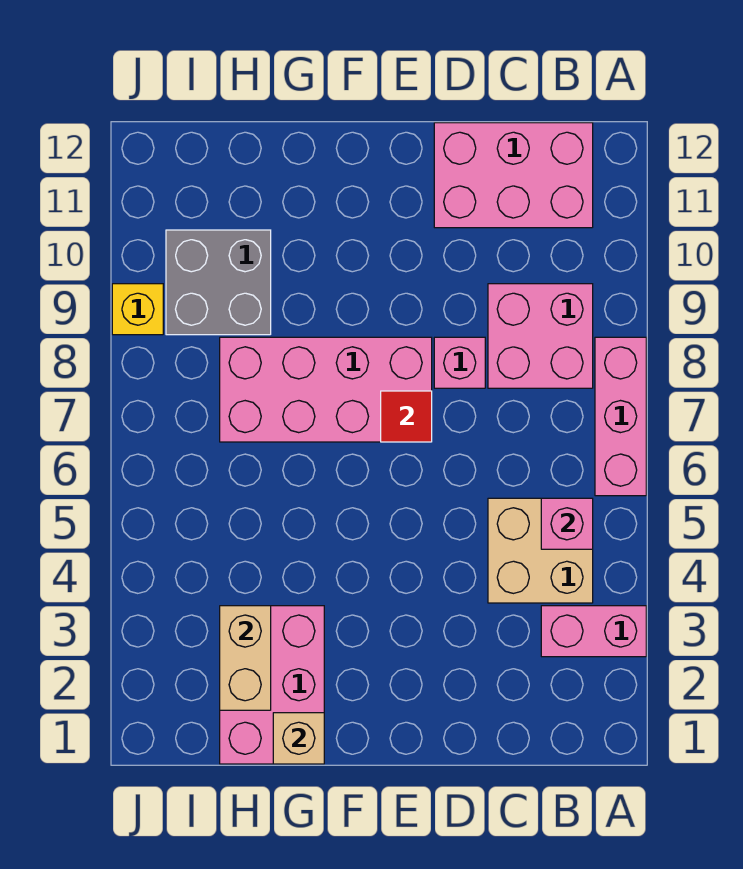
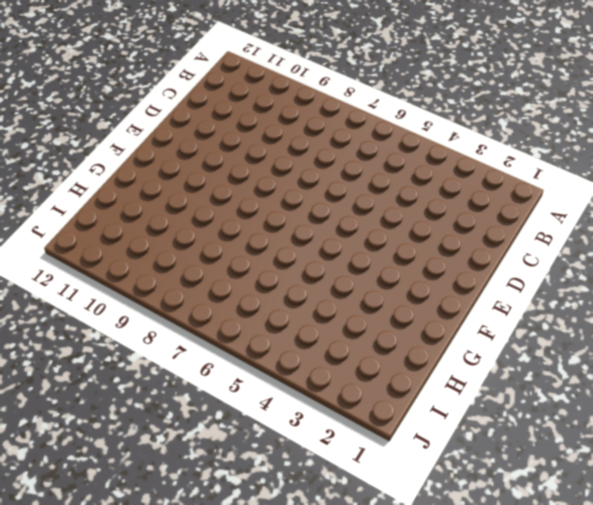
none -> pink brick A3:B3 level 1
none -> pink brick A6:A8 level 1
none -> tan brick B4:C5 level 1

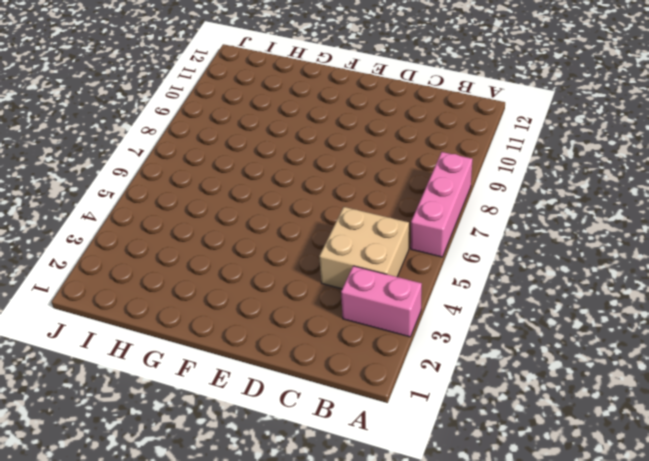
none -> pink brick B8:C9 level 1
none -> pink brick B11:D12 level 1
none -> pink brick D8 level 1

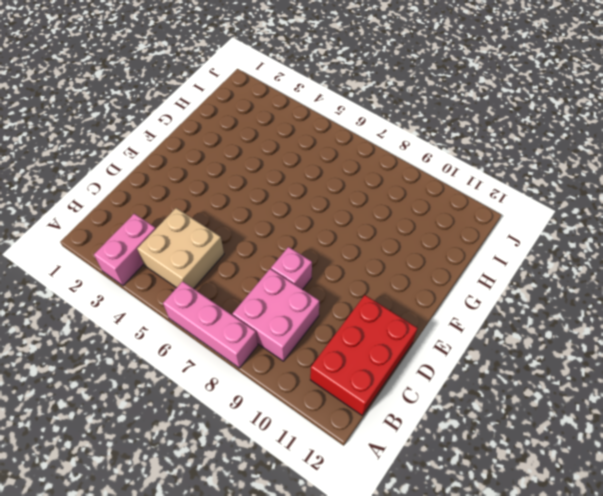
red brick B11:D12 level 1 -> pink brick B11:D12 level 1
none -> pink brick E7:H8 level 1
none -> pink brick G1:H3 level 1
none -> grey brick H9:I10 level 1

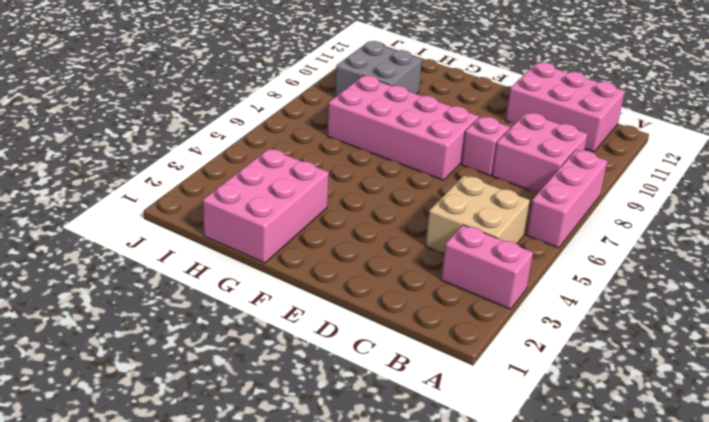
none -> yellow brick J9 level 1
none -> pink brick B5 level 2
none -> red tile E7 level 2

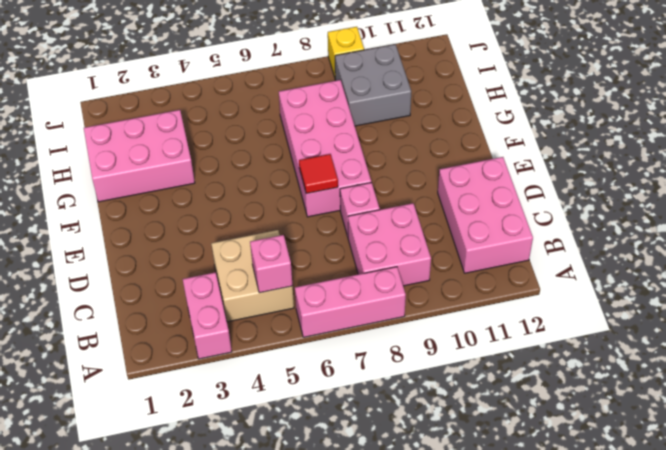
none -> tan brick G1 level 2
none -> tan brick H2:H3 level 2

